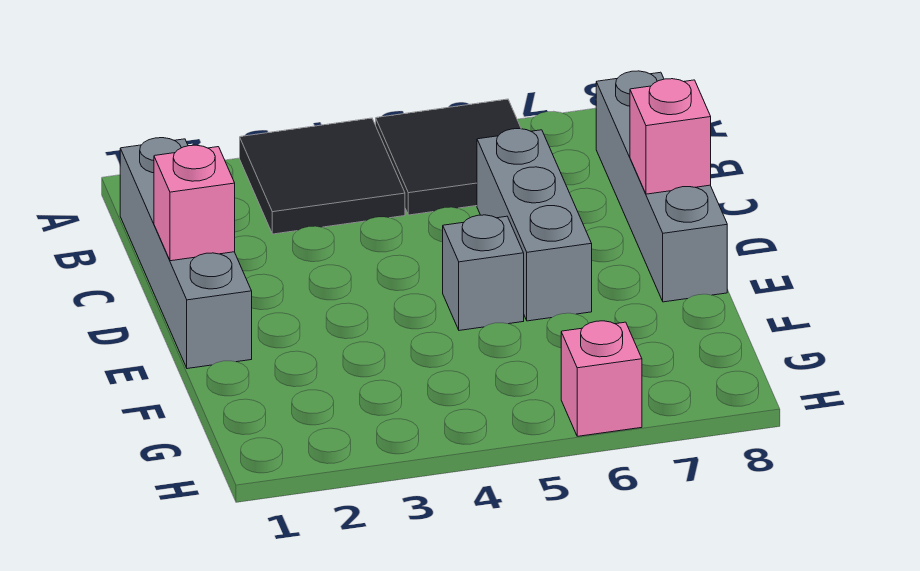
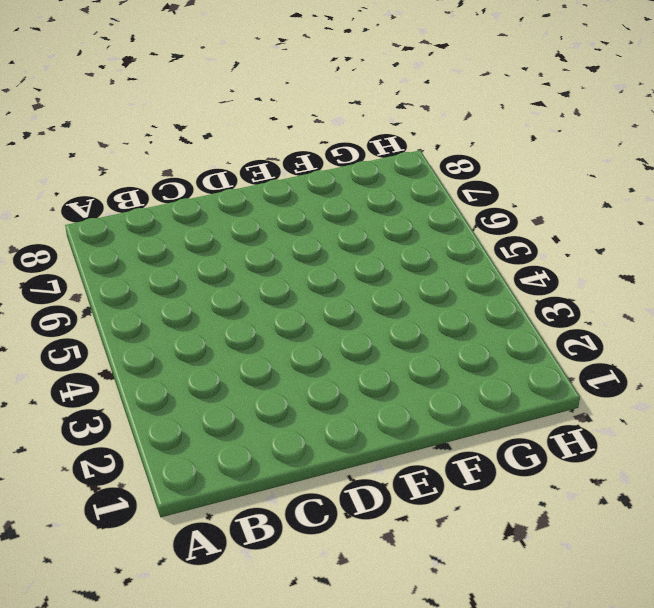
none -> black tile A3:B4 level 1
none -> black tile A5:B6 level 1

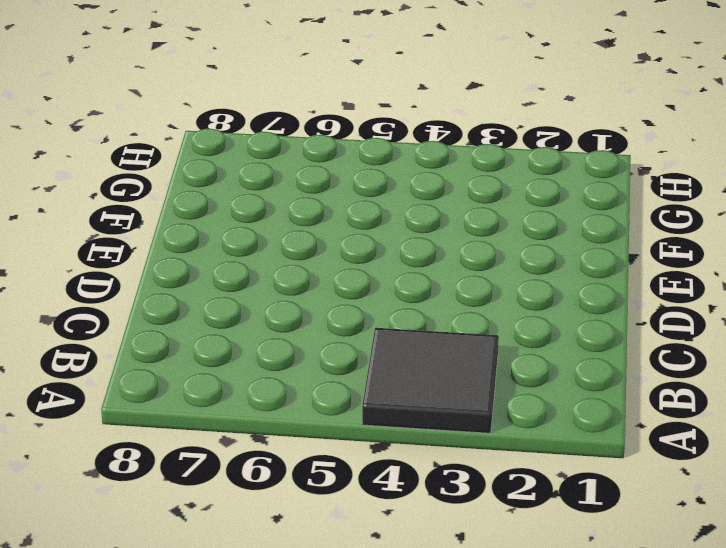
none -> black tile A5:B6 level 1
none -> grey brick B1:E1 level 1

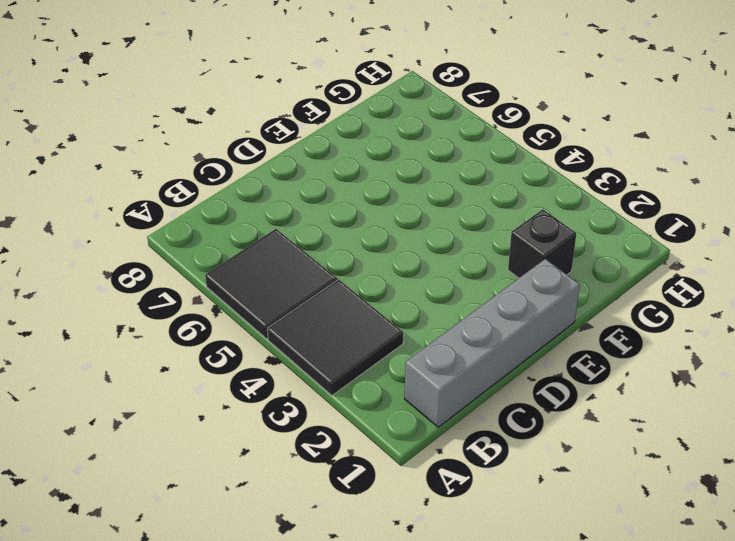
black brick F2 level 1 -> none
none -> grey brick B8:E8 level 1
none -> grey brick C6:E6 level 1

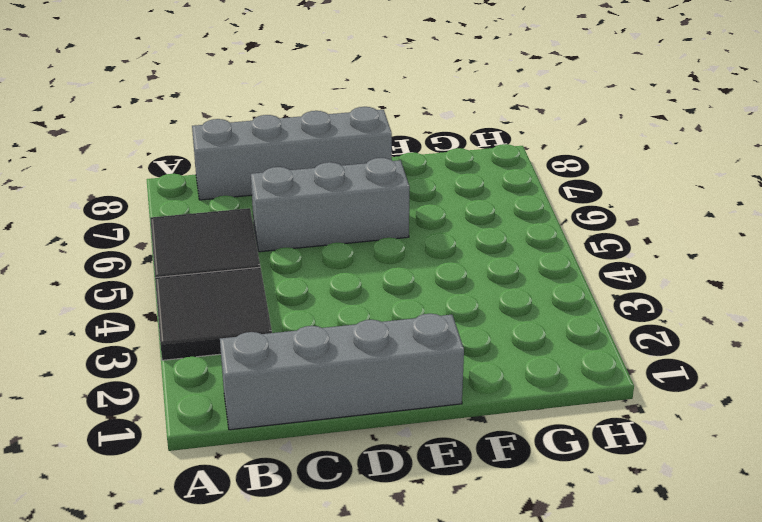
none -> grey brick E5 level 1
none -> pink brick H6 level 1

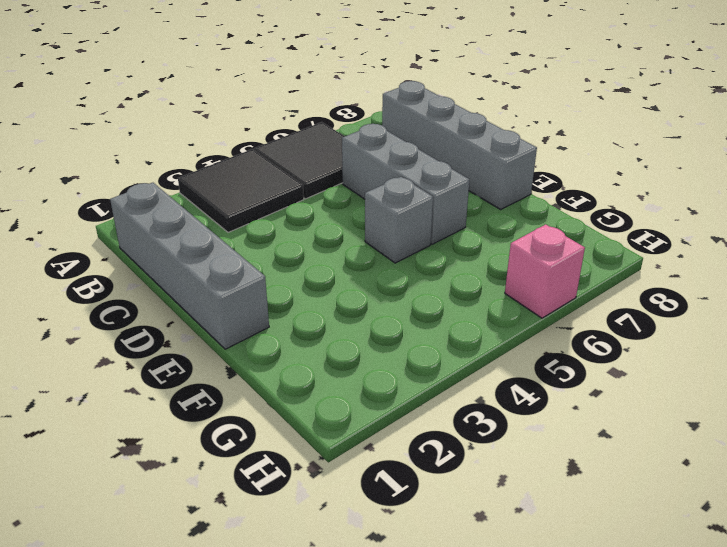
none -> pink brick D1 level 2
none -> pink brick D8 level 2

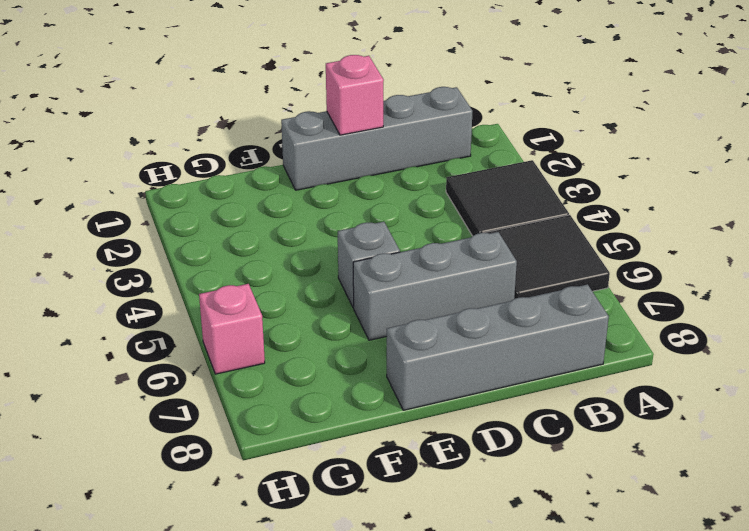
none -> pink brick D8 level 2

